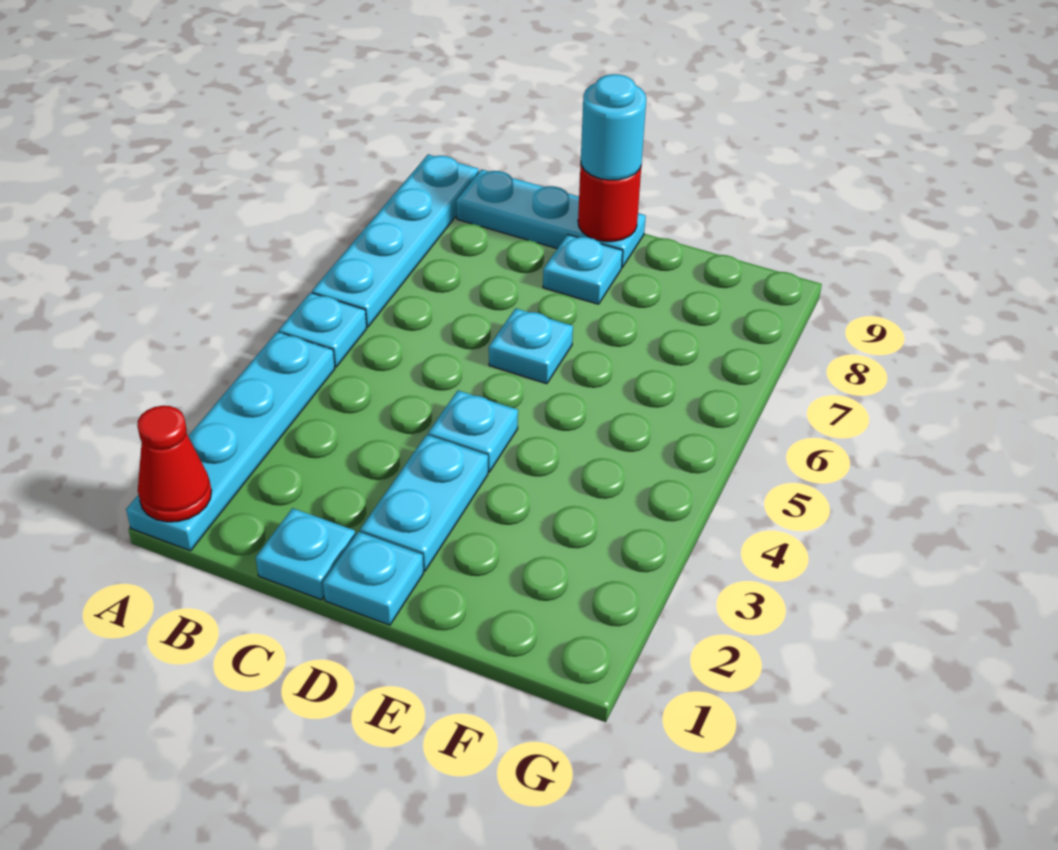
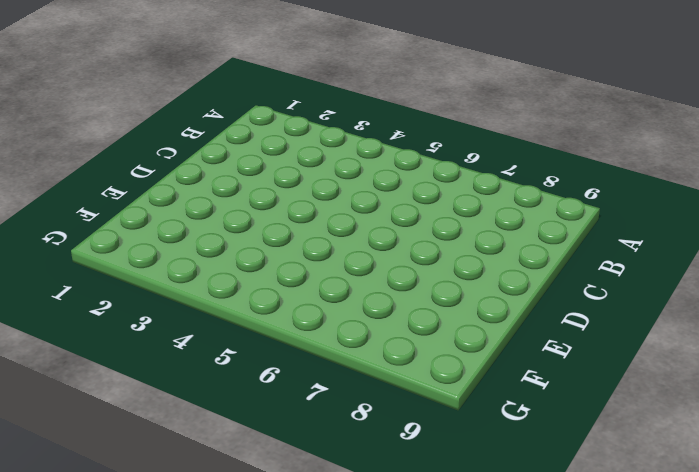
none -> cyan plate A1:A4 level 1
none -> cyan plate A5 level 1
none -> cyan plate A6:A9 level 1

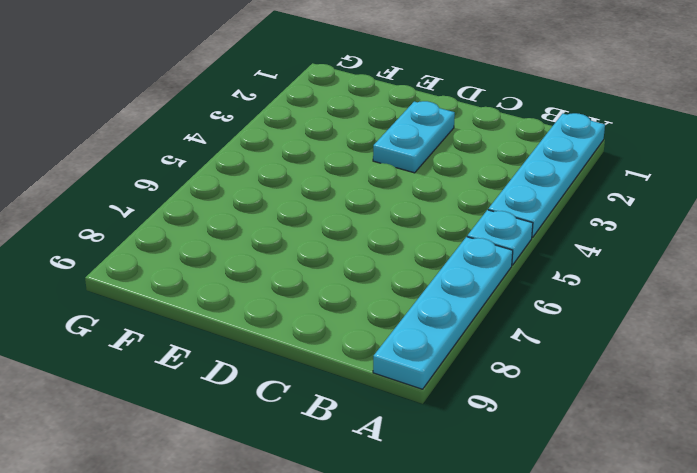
none -> cyan plate B9:D9 level 1
none -> cyan plate C1 level 1
none -> cyan plate D1 level 1

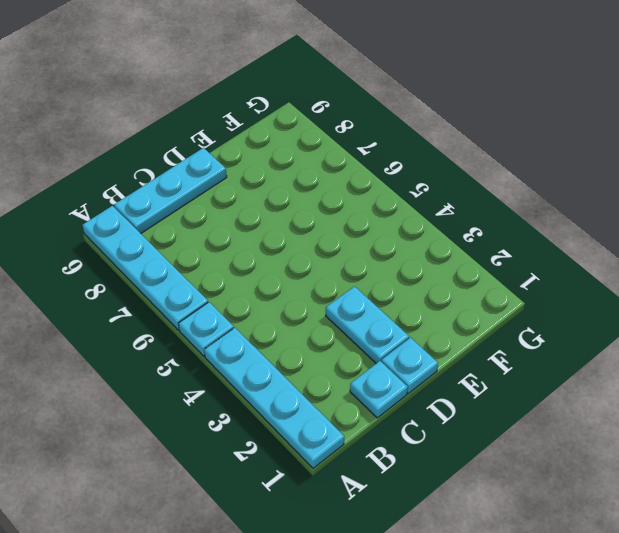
none -> cyan plate D4 level 1
none -> cyan plate D6 level 1
none -> cyan plate D8 level 1

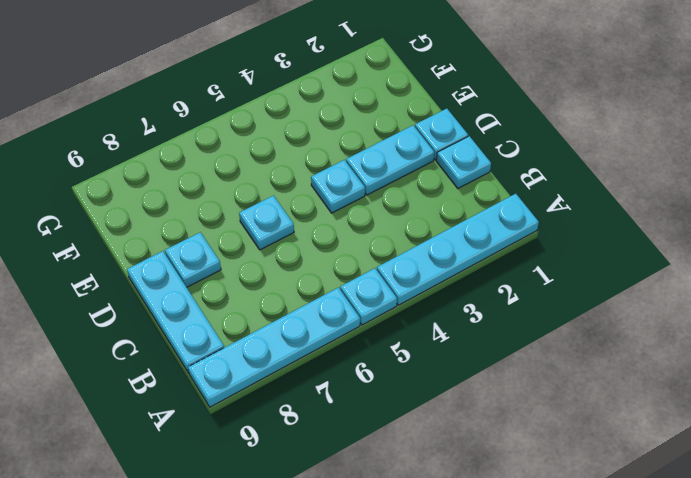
none -> red cone A1 level 2
none -> red round brick D9 level 2
none -> cyan round brick D9 level 3

